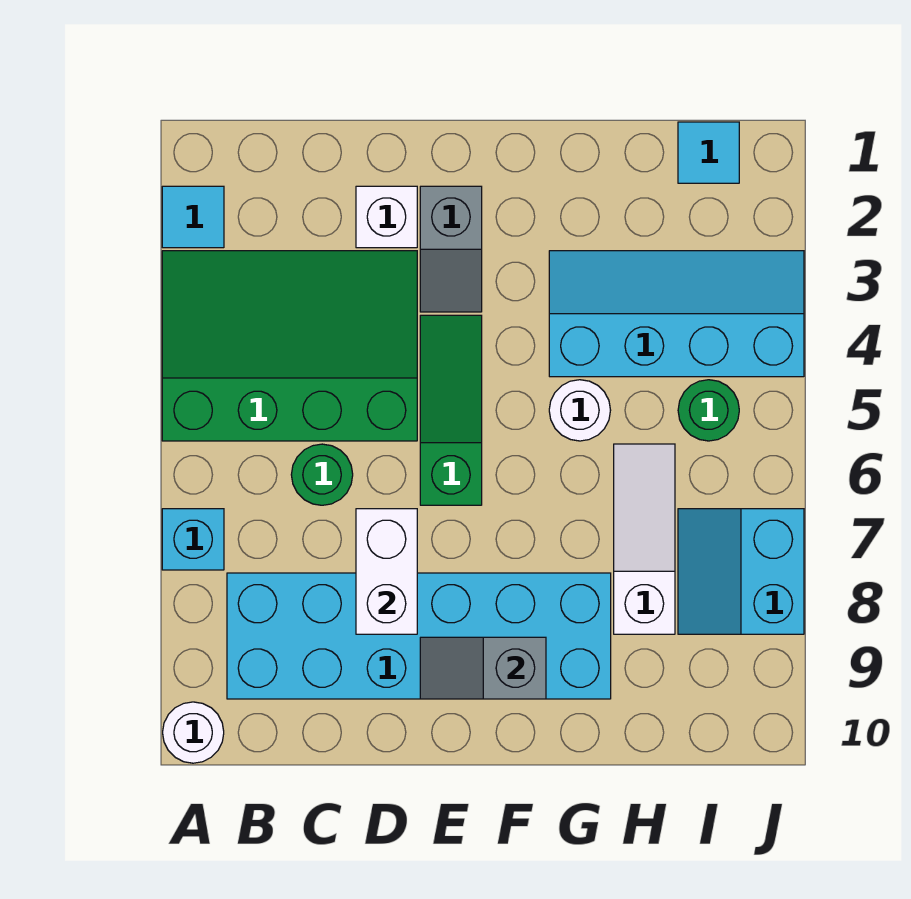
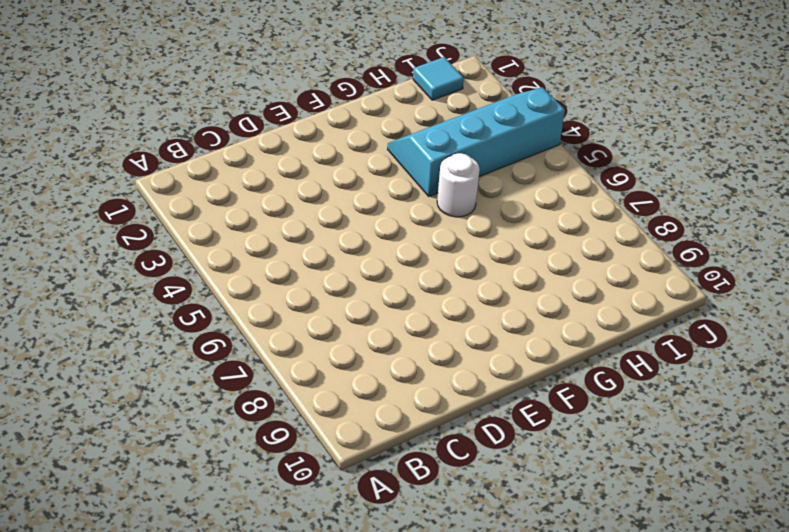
none -> cyan tile A2 level 1
none -> green slope A3:D5 level 1 top 5
none -> cyan brick A7 level 1

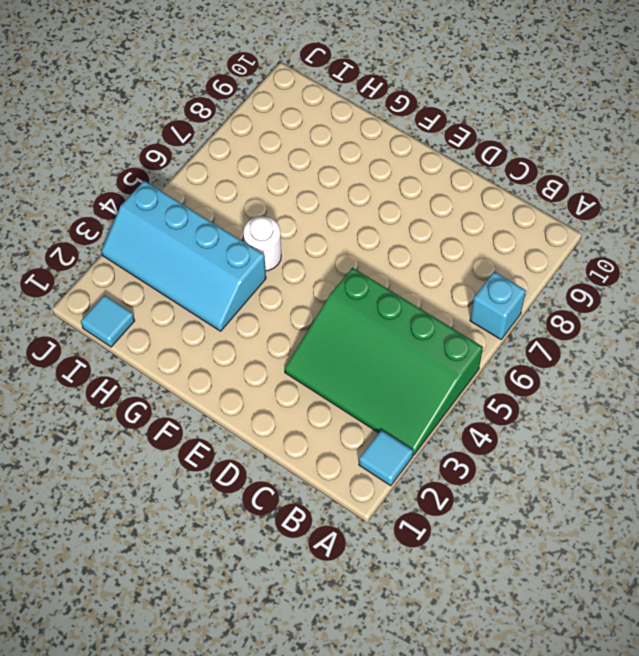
none -> white round brick A10 level 1
none -> cyan brick B8:G9 level 1
none -> green round brick C6 level 1

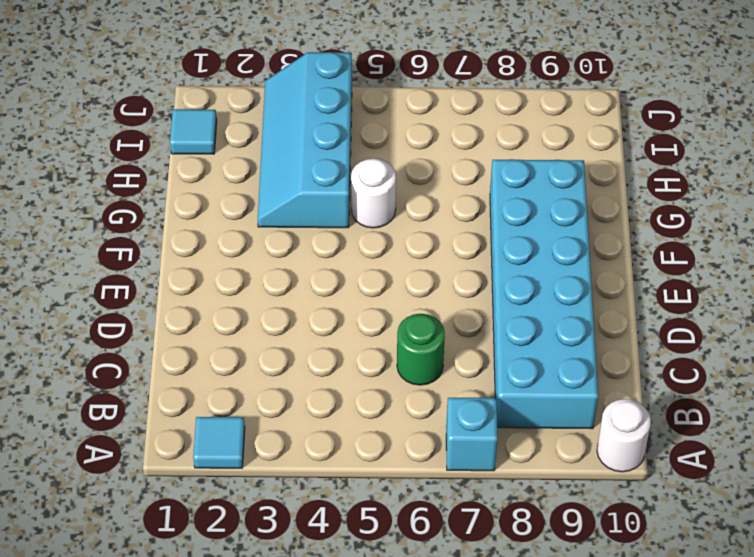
none -> green slope A3:D5 level 1 top 5
none -> white brick D2 level 1
none -> grey slope E2:E3 level 1 top 2

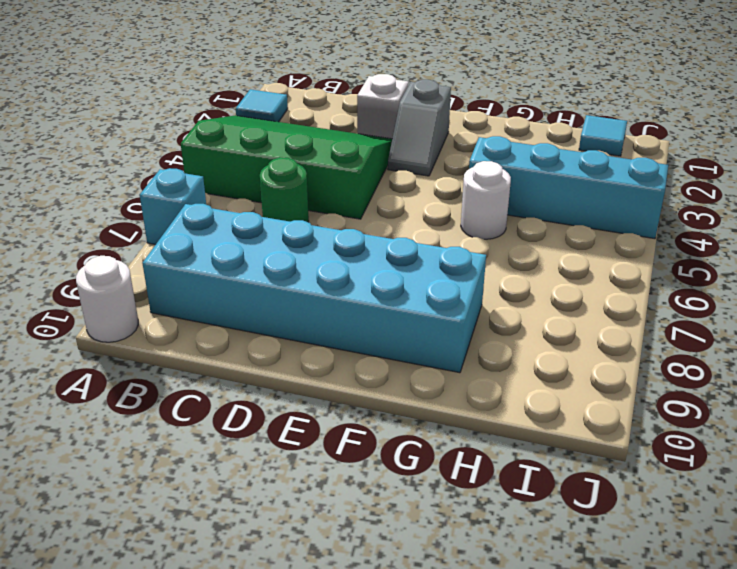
none -> green slope E4:E6 level 1 top 6
none -> white slope H6:H8 level 1 top 8
none -> green round brick I5 level 1

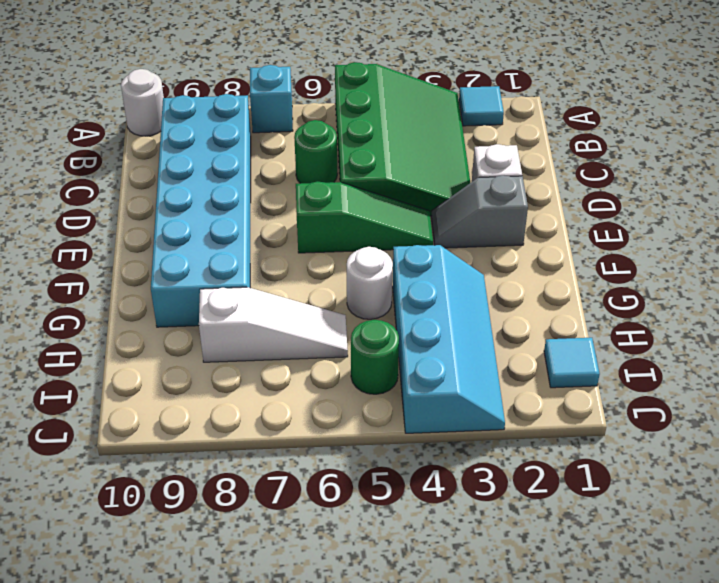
none -> cyan slope I7:J8 level 1 top J
none -> white brick D7:D8 level 2
none -> grey slope E9:F9 level 2 top F

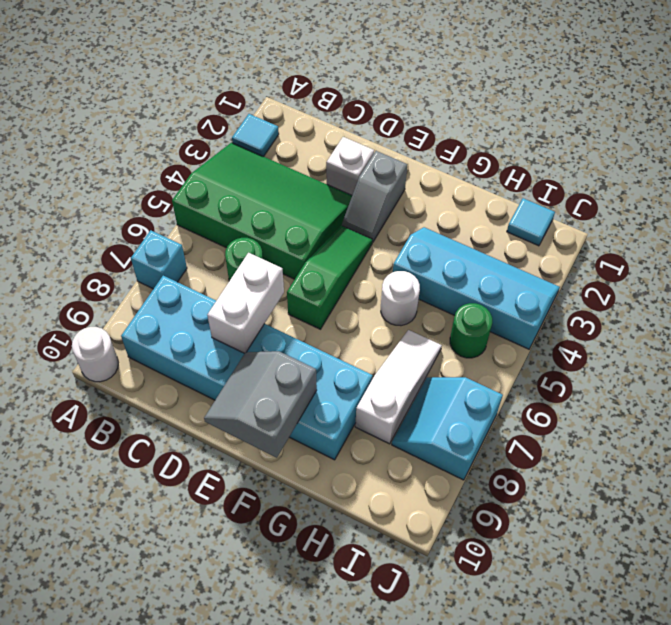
grey slope E9:F10 level 2 top F -> grey slope E9:F9 level 2 top F

